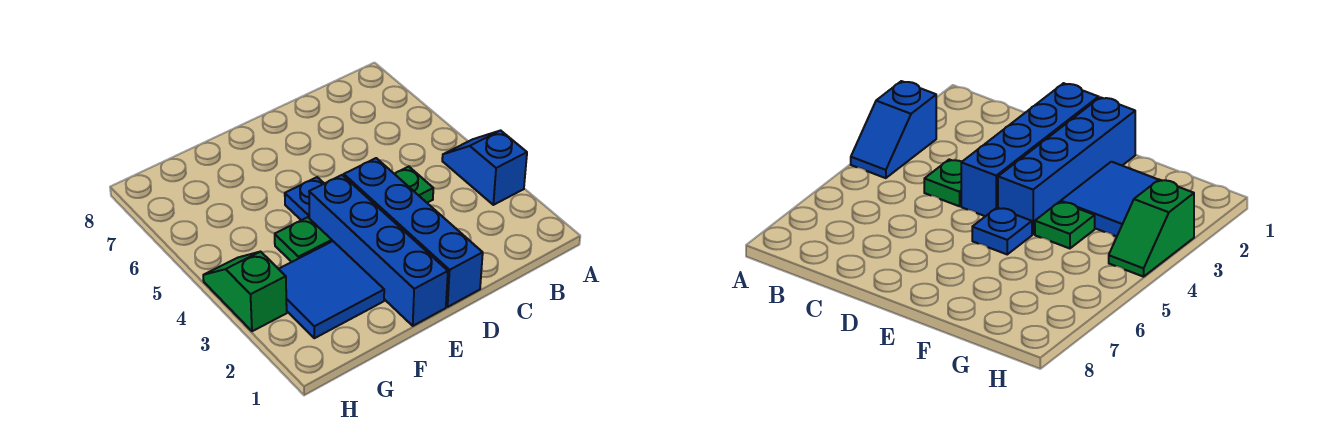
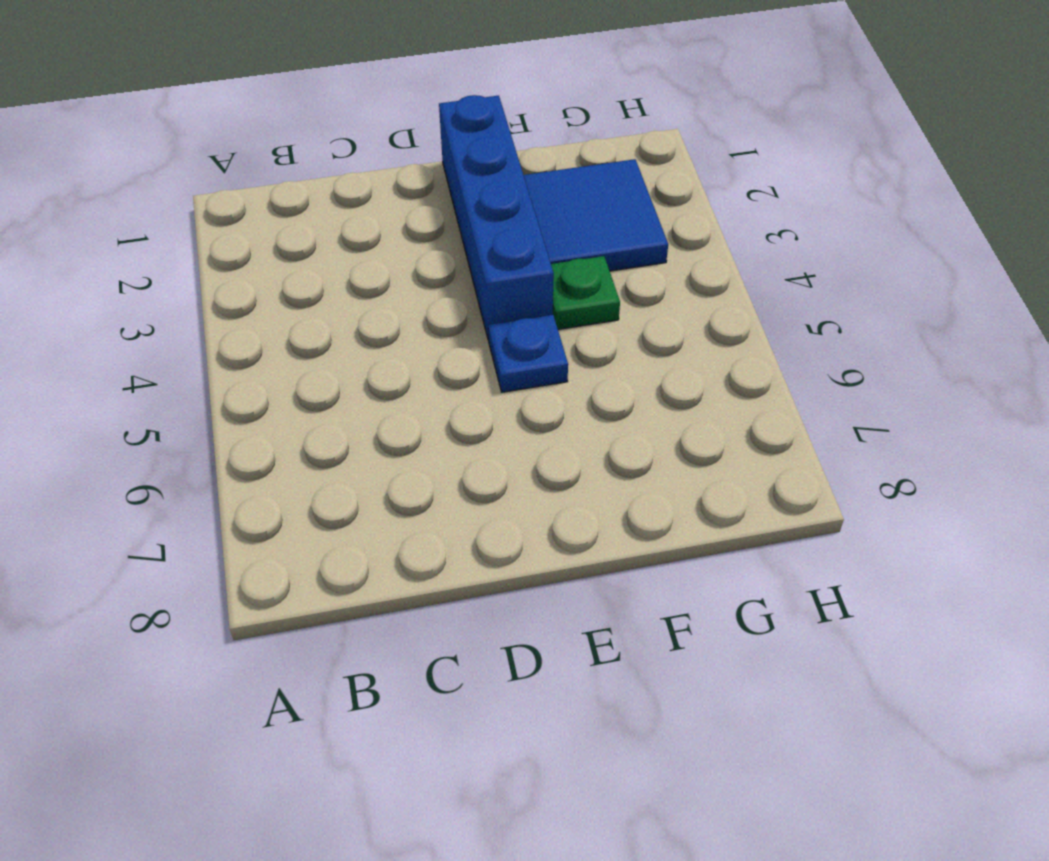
none -> blue slope A3:A4 level 1 top 3
none -> green plate C4 level 1

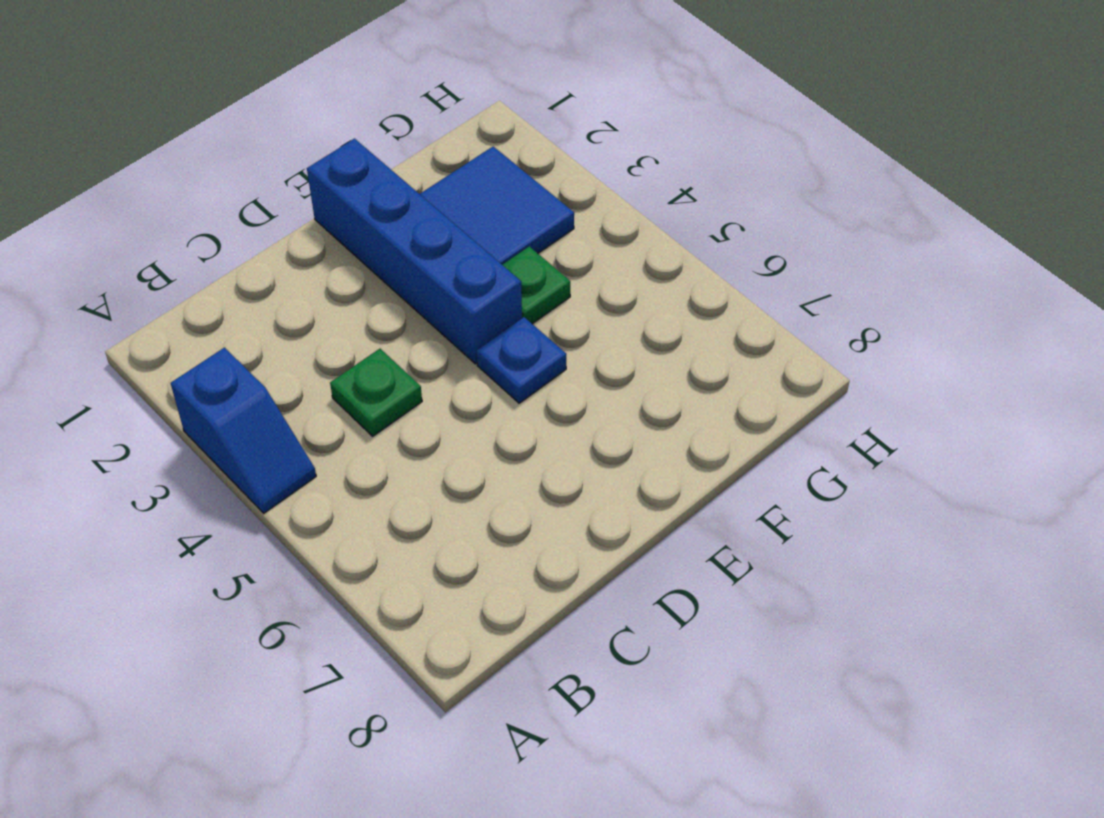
none -> blue brick D1:D4 level 1
none -> green slope H3:H4 level 1 top 3

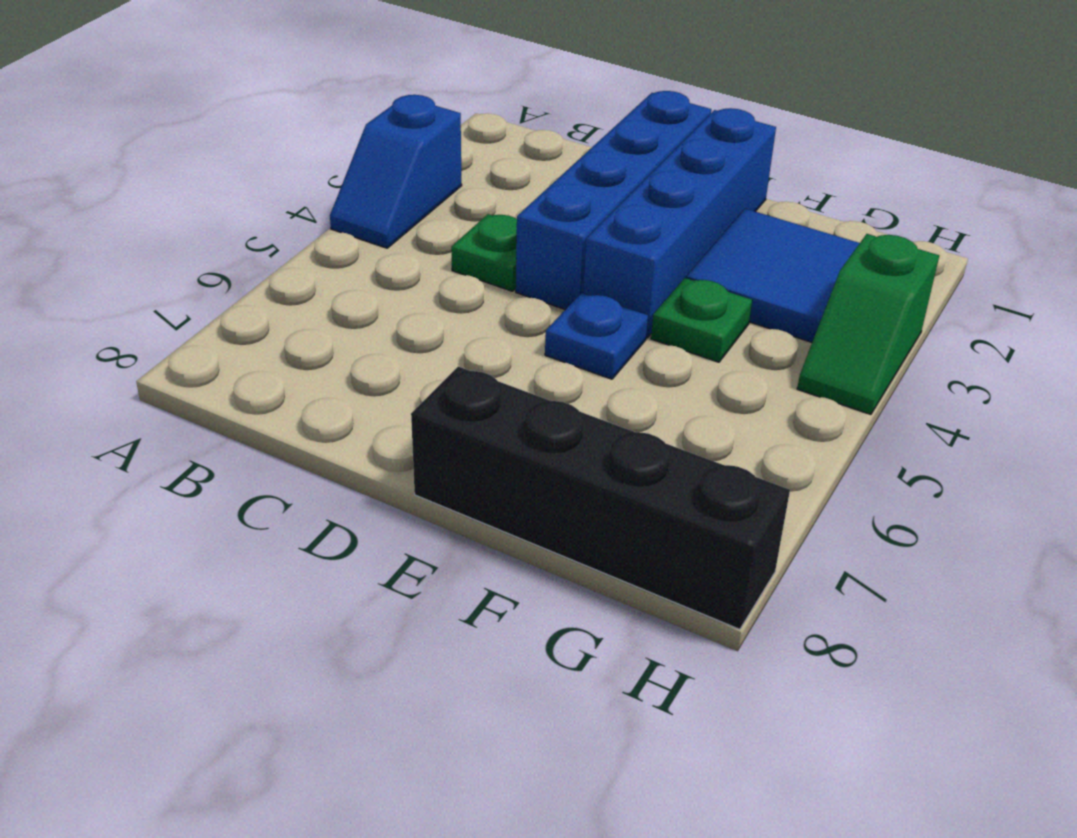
black brick E8:H8 level 1 -> none

